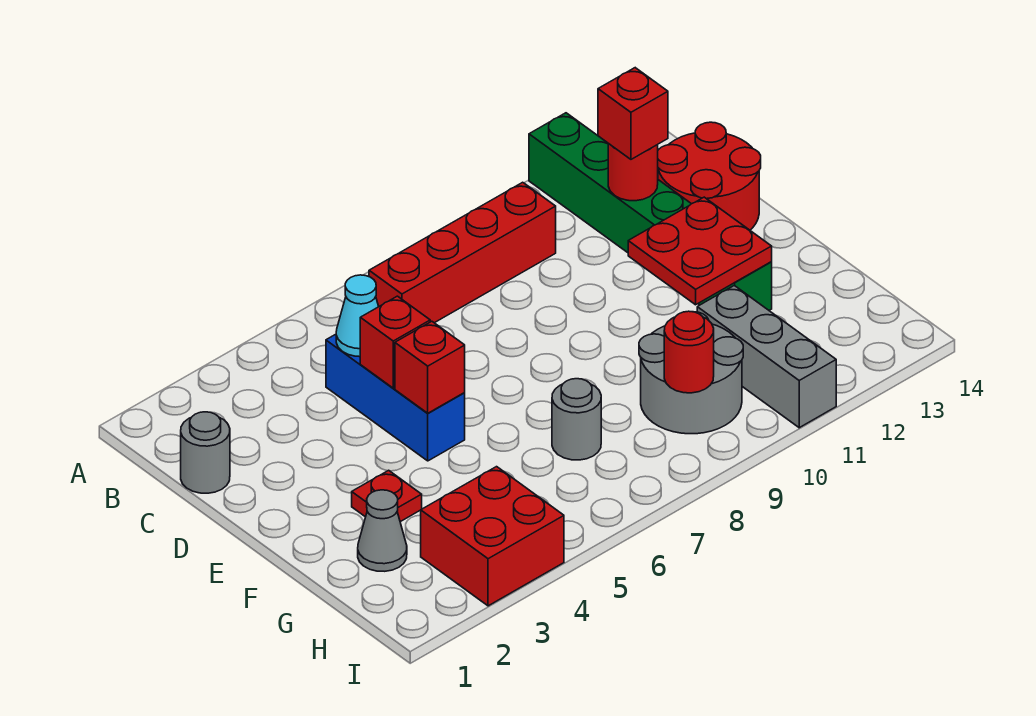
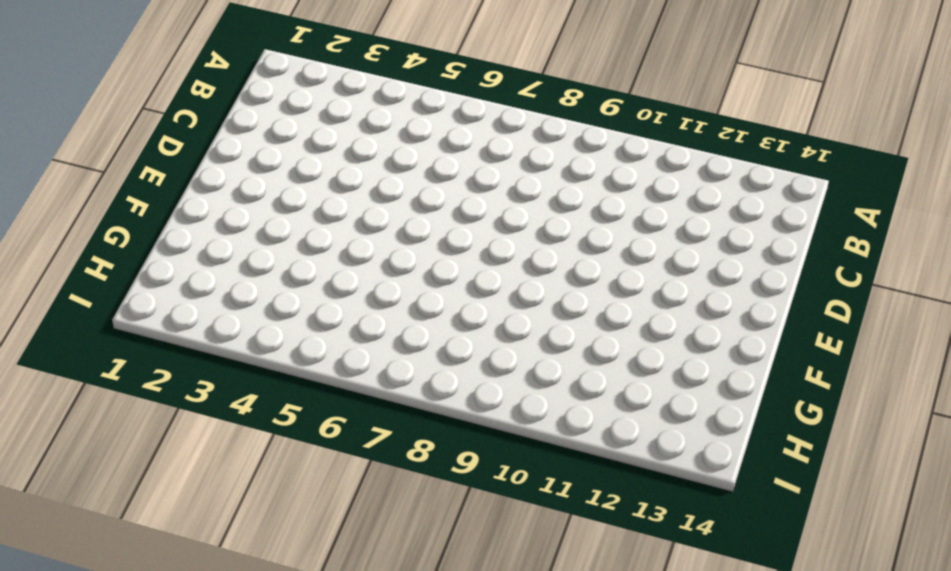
none -> green brick A12:F12 level 1
none -> red brick B7:B10 level 1
none -> grey round brick C1 level 1

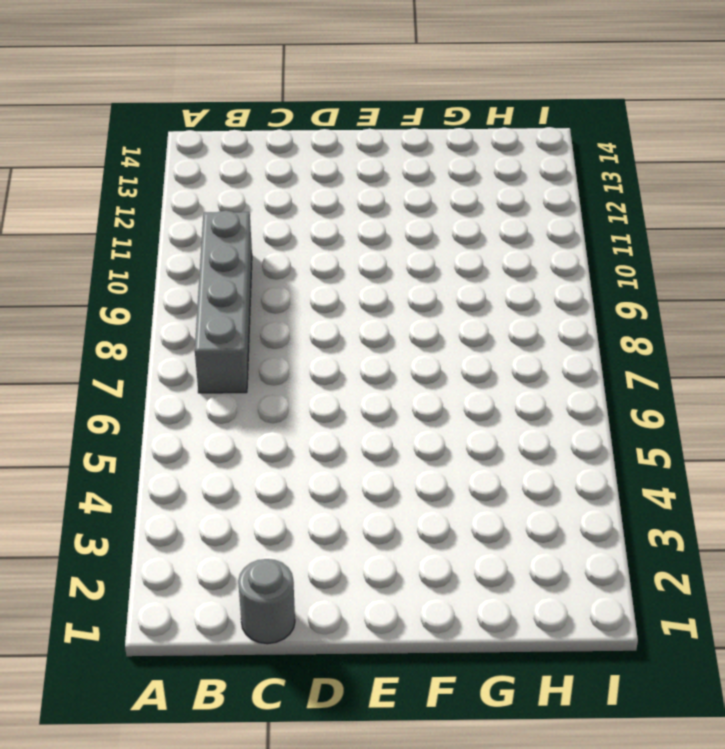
grey brick B7:B10 level 1 -> red brick B7:B10 level 1
none -> green brick A12:F12 level 1
none -> blue brick C5:E5 level 1
none -> red round brick C13:D14 level 1

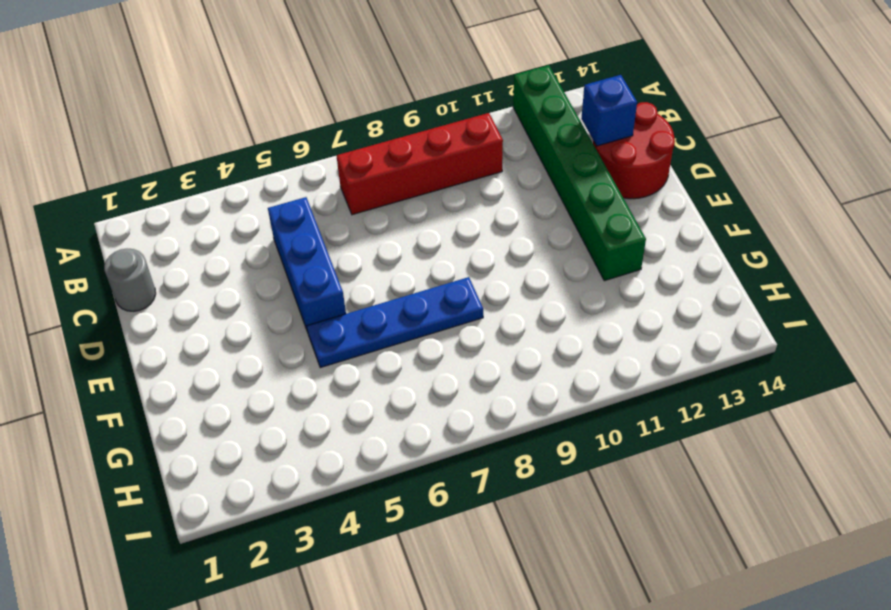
blue brick C13 level 2 -> none
blue plate F5:F8 level 1 -> none
none -> red plate F3 level 1
none -> grey cone G2 level 1
none -> grey round brick G7 level 1

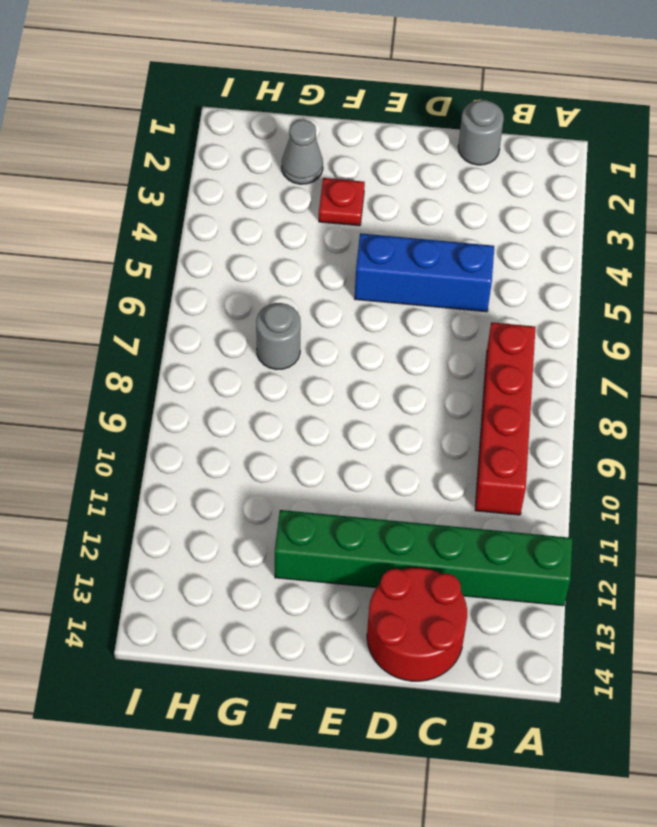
none -> grey round brick G9:H10 level 1
none -> grey brick G11:I11 level 1
none -> red brick H3:I4 level 1

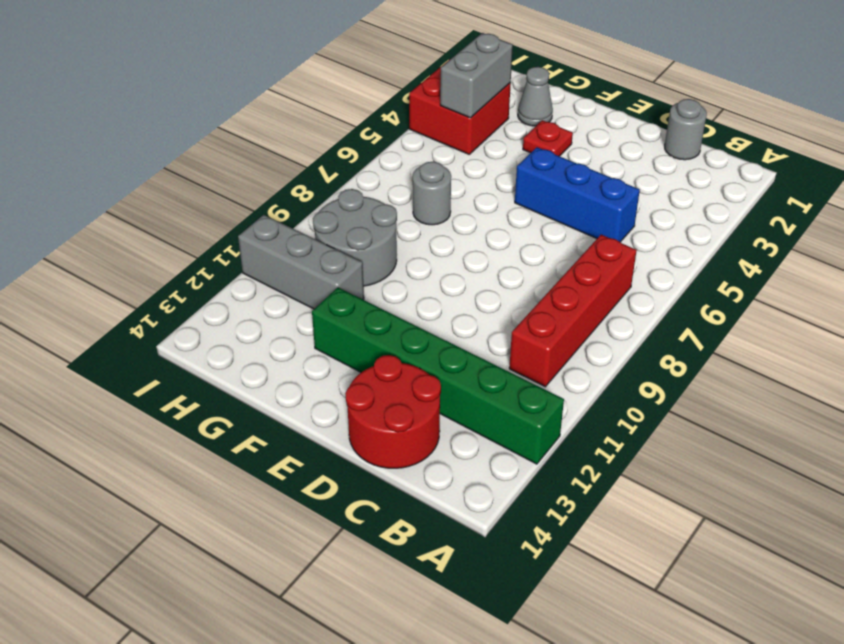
grey brick H3:H4 level 2 -> none
none -> cyan cone C5 level 2
none -> red round brick C12 level 2
none -> red brick D5 level 2

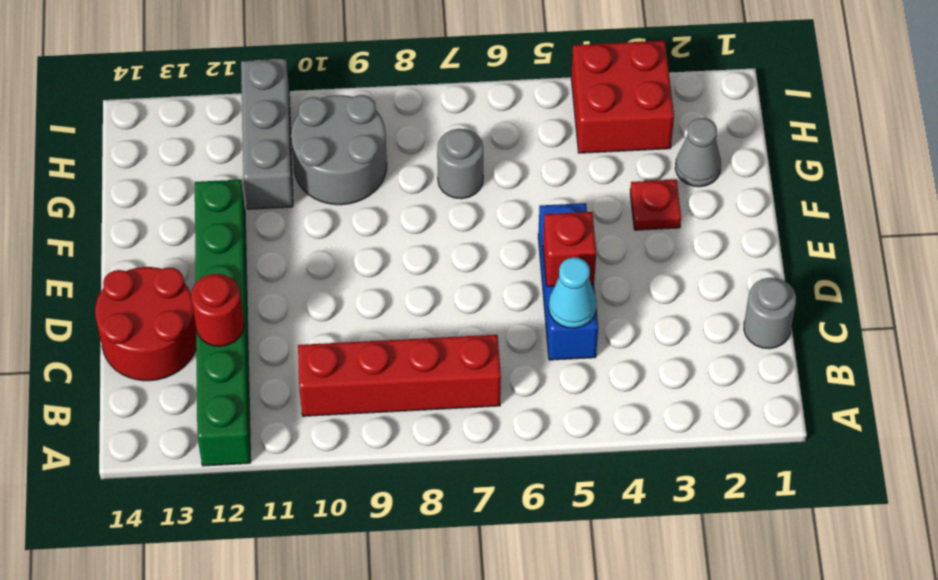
none -> red brick E5 level 2
none -> red plate E11:F12 level 2
none -> red round brick H9 level 2

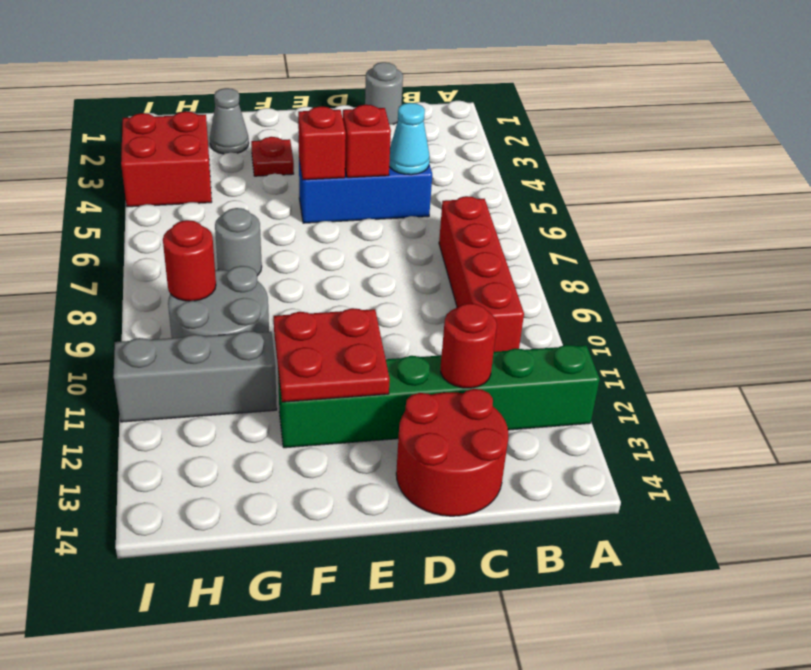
none -> red brick C12 level 3

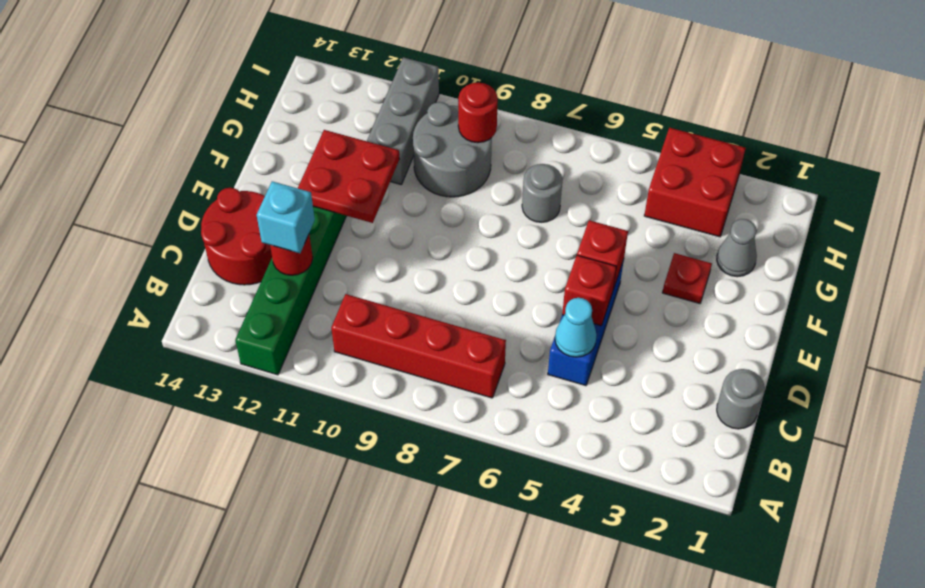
cyan brick C12 level 3 -> red brick C12 level 3

